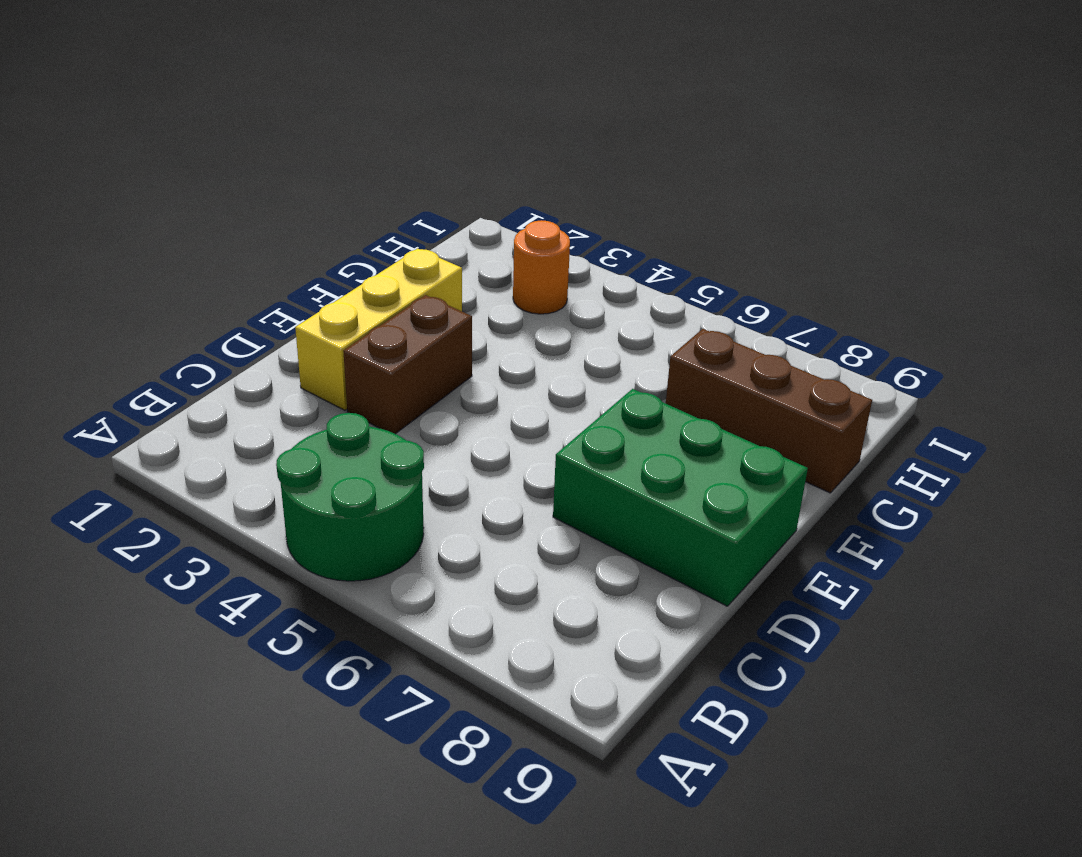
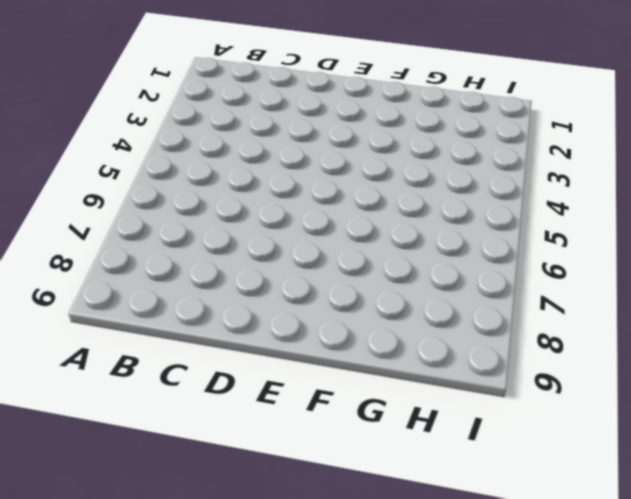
none -> green round brick A4:B5 level 1
none -> yellow brick D2:F2 level 1

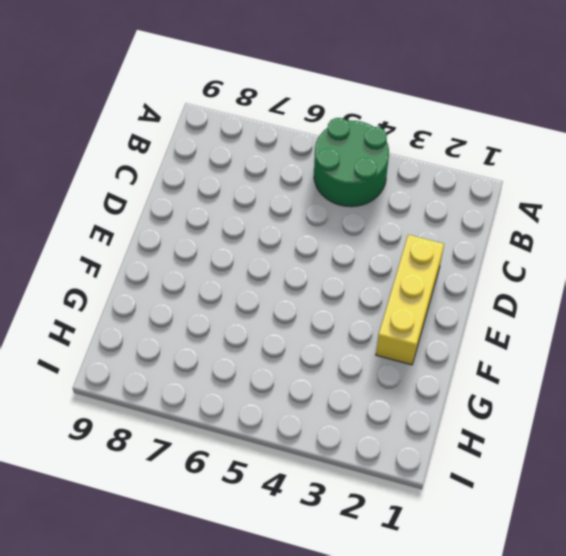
none -> brown brick D3:E3 level 1
none -> green brick D7:E9 level 1

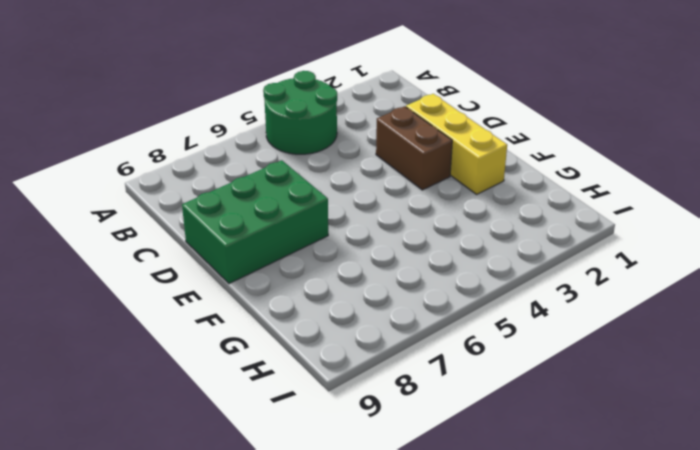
none -> brown brick G7:G9 level 1
none -> orange round brick H3 level 1

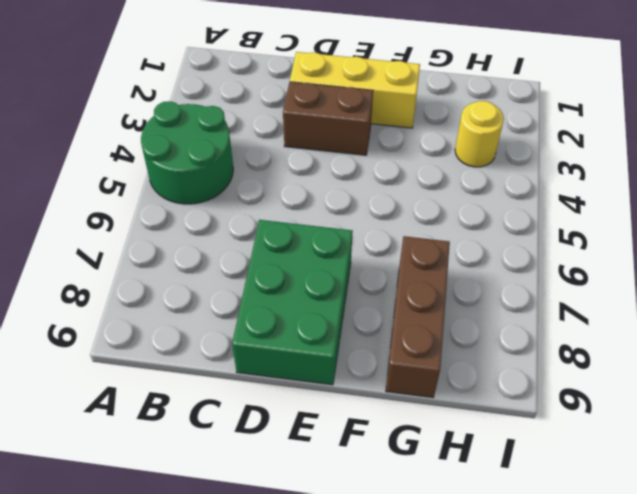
yellow round brick H3 level 1 -> orange round brick H3 level 1

